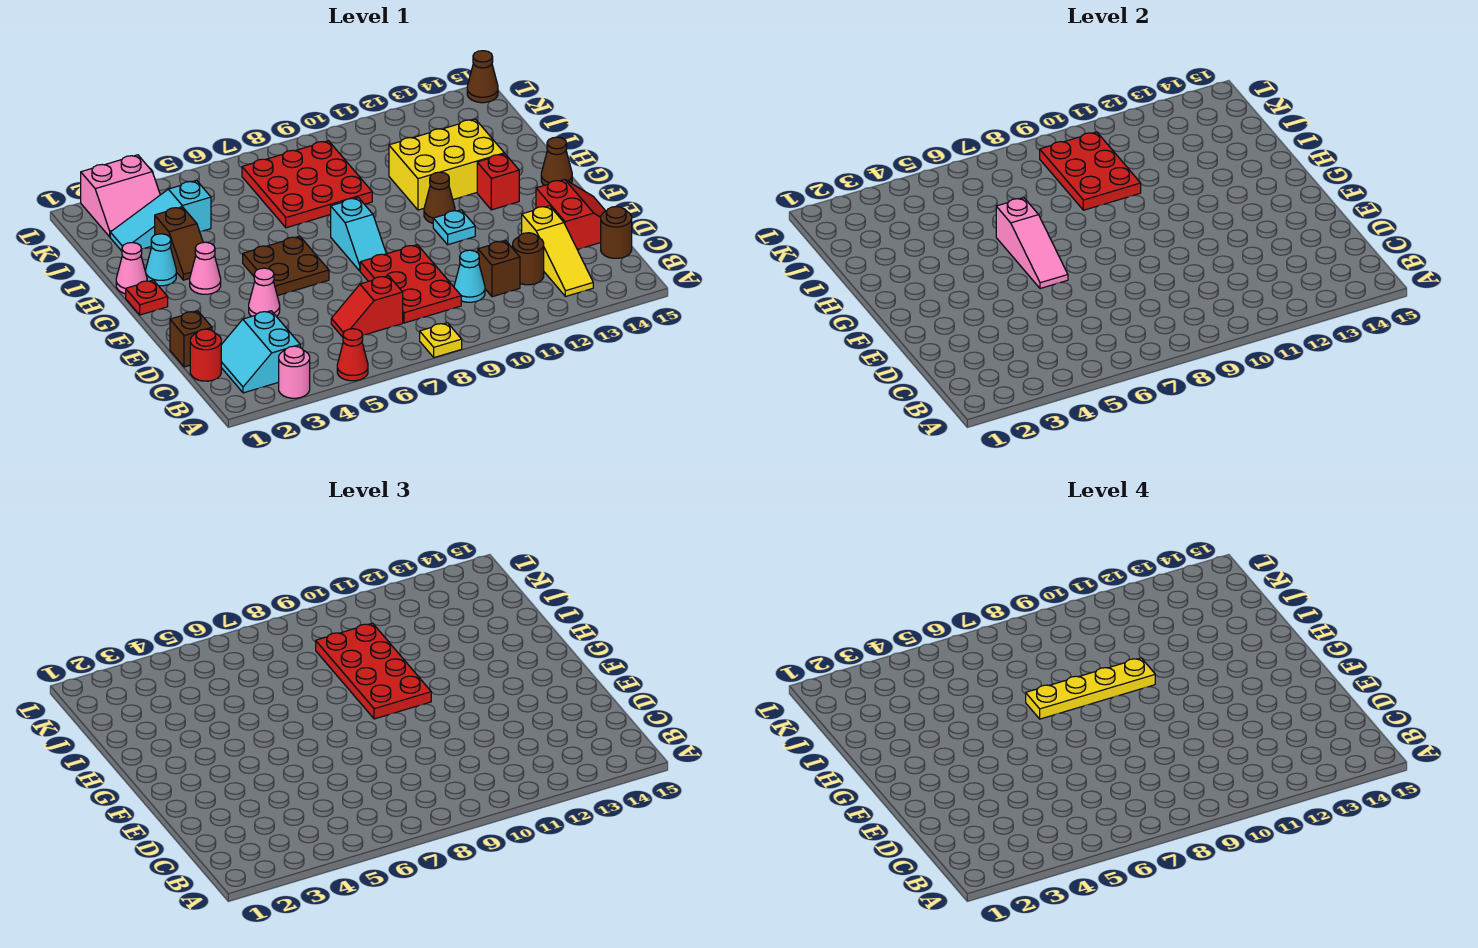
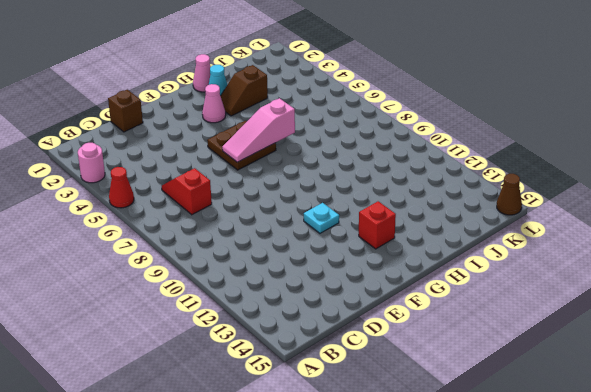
none -> yellow plate A8 level 1
none -> cyan slope B2:C3 level 1 top 3
none -> yellow slope B13:D13 level 1 top D
none -> red round brick C1 level 1

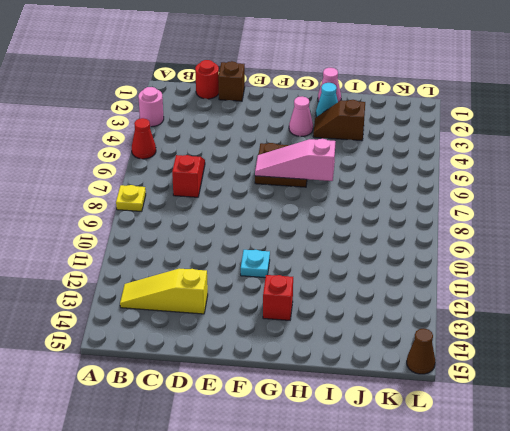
none -> cyan slope B2:C3 level 1 top 3
none -> red plate C8:E9 level 1
none -> cyan cone C10 level 1
none -> brown brick C11 level 1

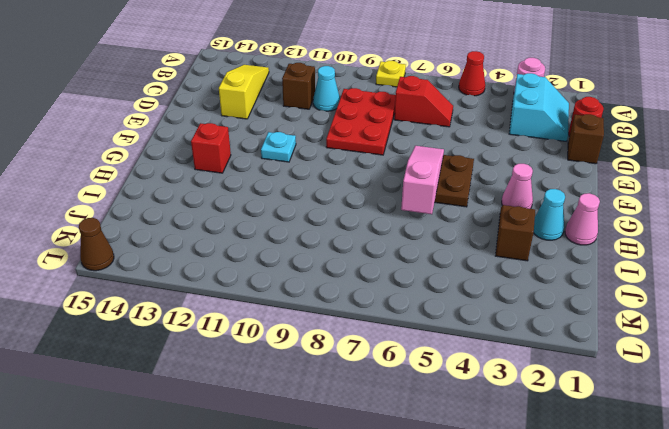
none -> brown round brick C12 level 1
none -> brown round brick C15 level 1
none -> red slope D14:E15 level 1 top 14
none -> pink cone E4 level 1

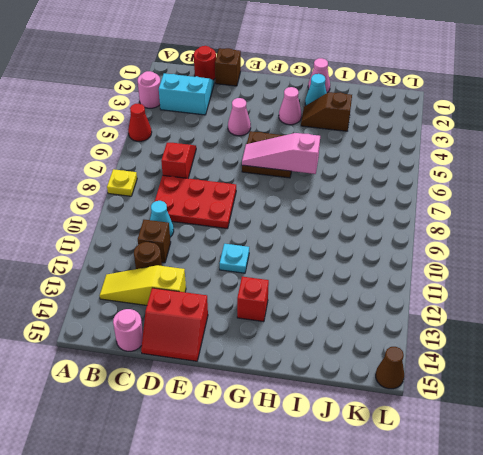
pink round brick C15 level 1 -> brown round brick C15 level 1
none -> cyan slope F8:G8 level 1 top G
none -> red plate G1 level 1
none -> brown cone G11 level 1
none -> brown cone G15 level 1

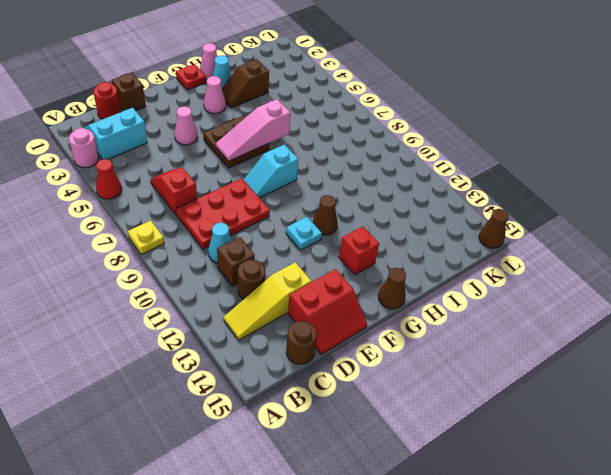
none -> yellow brick H11:I13 level 1
none -> red plate I7:K9 level 1
none -> cyan slope J2:J4 level 1 top 4
none -> pink slope K2:L3 level 1 top L

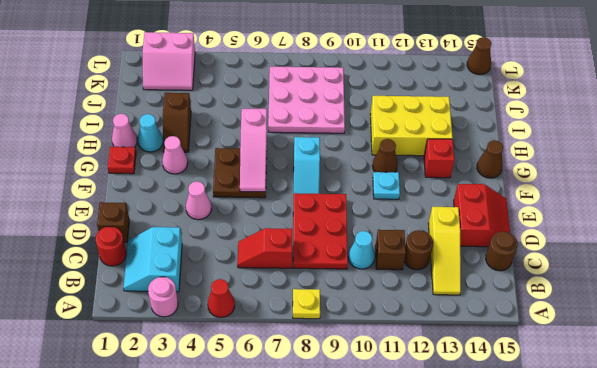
pink plate I7:K9 level 1 -> red plate I7:K9 level 1
none -> cyan slope J2:J4 level 1 top 4
none -> red plate I9:K10 level 2
none -> red plate G9:J10 level 3
none -> yellow plate H7:H10 level 4

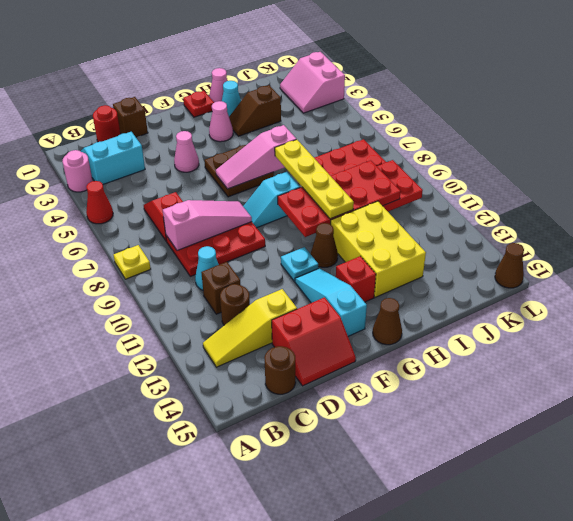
pink slope C8:E8 level 2 top C -> none
cyan slope F12:F14 level 1 top 14 -> cyan slope J2:J4 level 1 top 4

